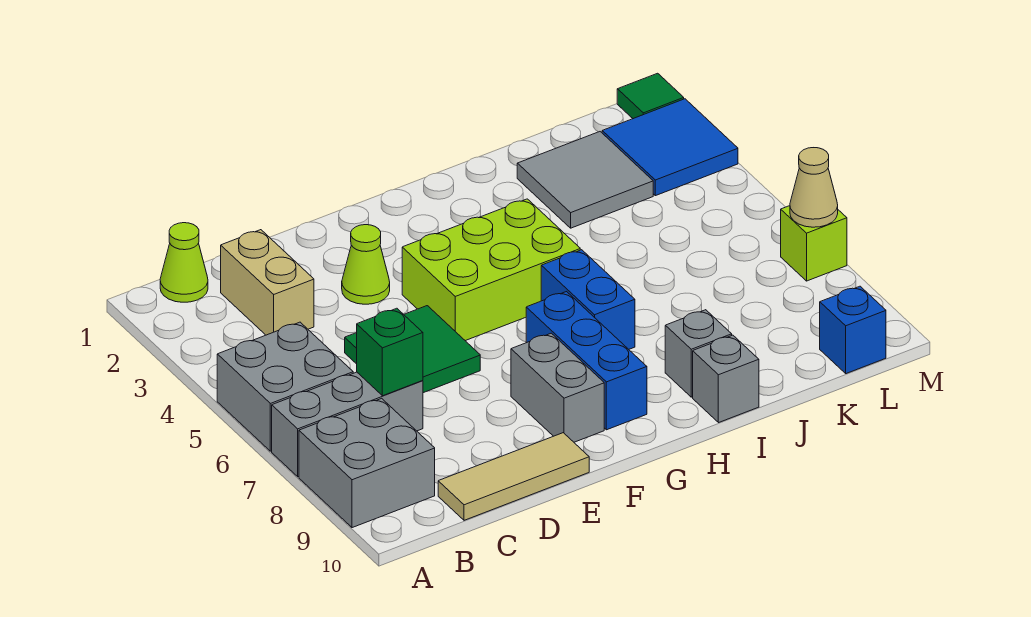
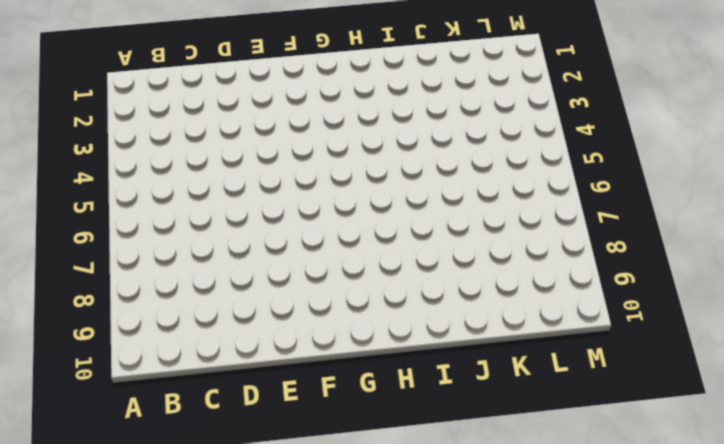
none -> grey brick A5:B6 level 1
none -> grey brick A7:C7 level 1
none -> grey brick A8:B9 level 1

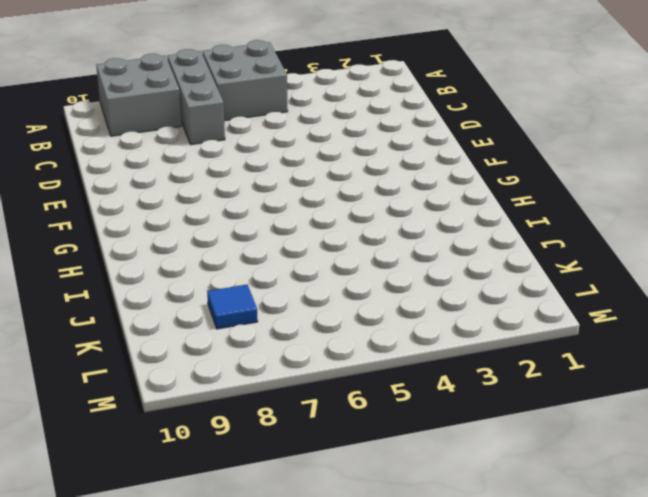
blue tile K8 level 1 -> none
none -> lime cone B1 level 1
none -> tan brick C2:C3 level 1
none -> tan tile C10:E10 level 1

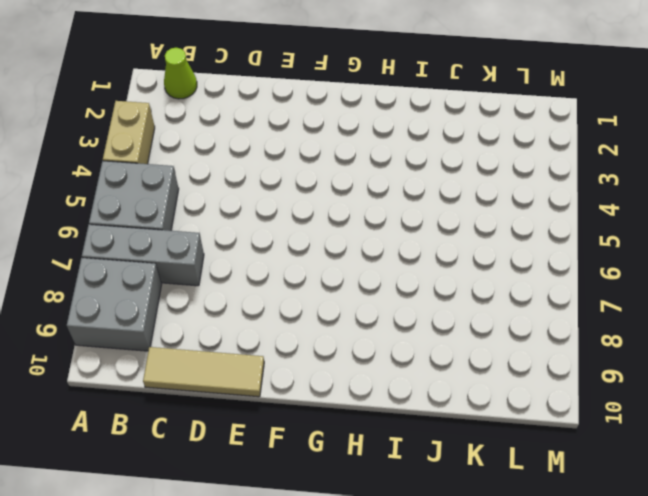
tan brick A3:A4 level 1 -> tan brick C2:C3 level 1
none -> green tile D5:E6 level 1
none -> lime cone E3 level 1
none -> lime brick F4:H5 level 1

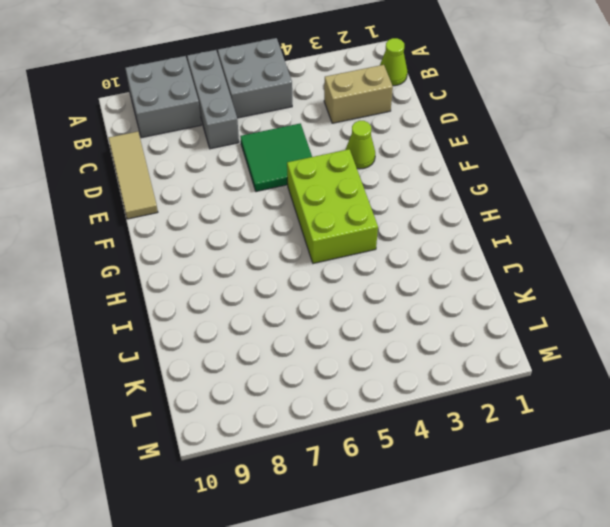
none -> grey brick F8:F9 level 1
none -> blue brick G7:G9 level 1
none -> blue brick H6:H7 level 1

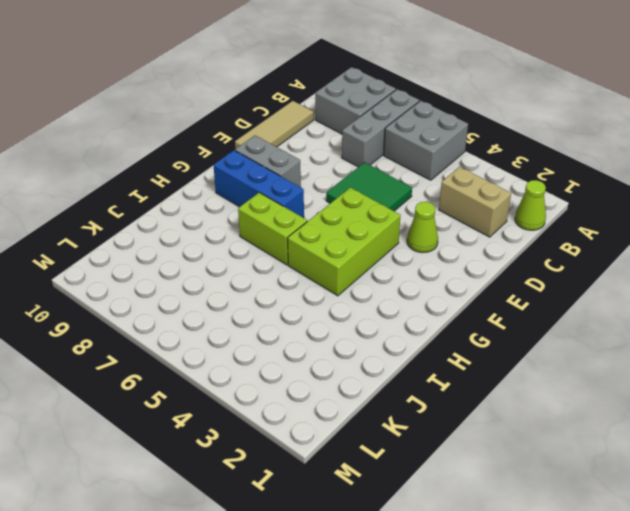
lime brick H6:H7 level 1 -> blue brick H6:H7 level 1
none -> grey brick I9 level 1
none -> grey brick I10 level 1
none -> grey tile J2:K3 level 1

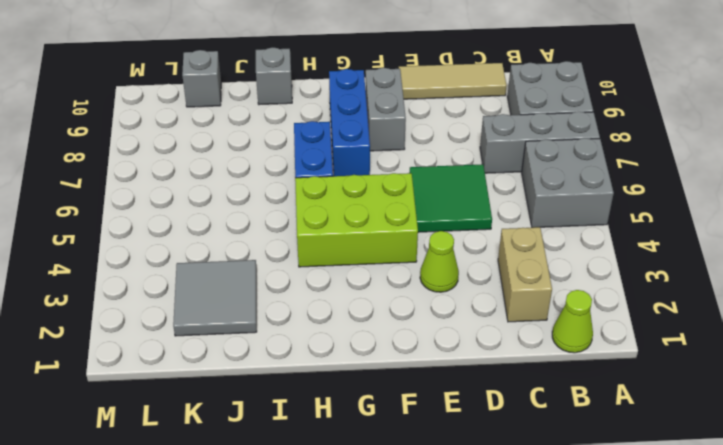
grey brick K10 level 1 -> grey brick I9 level 1
none -> blue tile L2:M3 level 1
none -> blue brick L10 level 1
none -> green tile M1 level 1

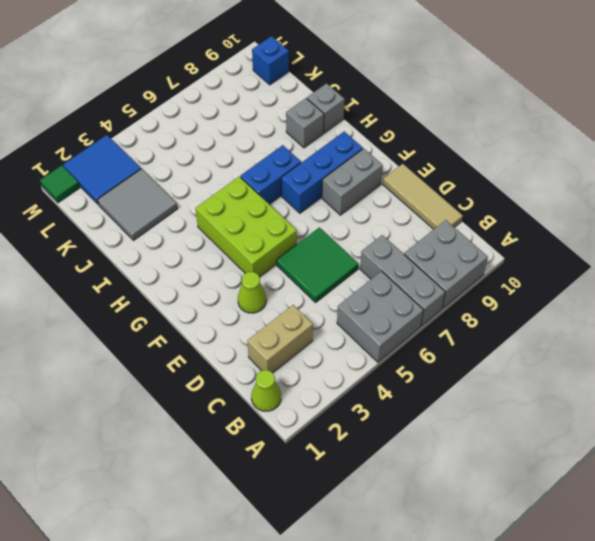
none -> lime brick M7 level 1
none -> green brick C7 level 2
none -> tan cone M7 level 2

